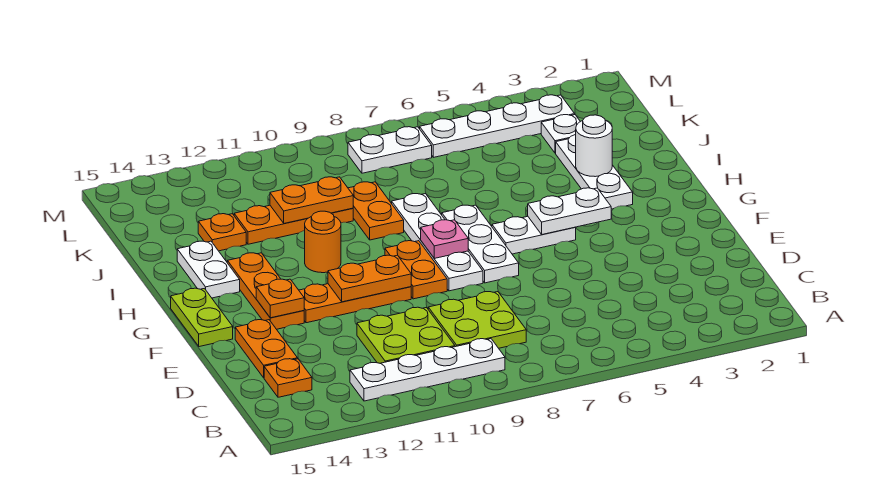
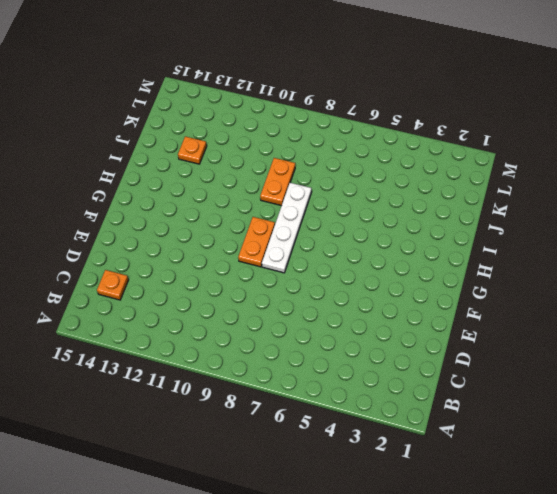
none -> white plate B9:B12 level 1
none -> lime plate C8:D9 level 1
none -> lime plate C10:D11 level 1

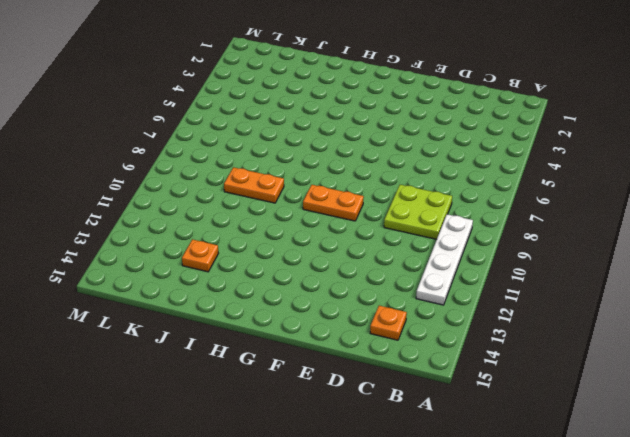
none -> lime plate C10:D11 level 1
none -> orange plate D14:E14 level 1
none -> white plate F7:H7 level 1

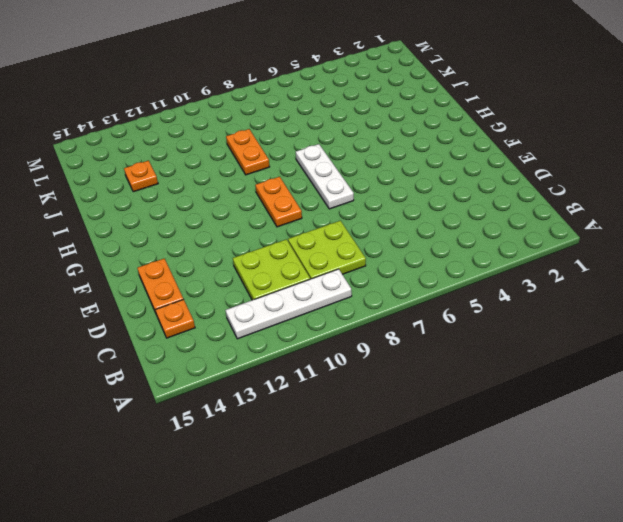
none -> white plate F8:I8 level 1
none -> orange plate F10:F12 level 1
none -> orange plate F13:H13 level 1

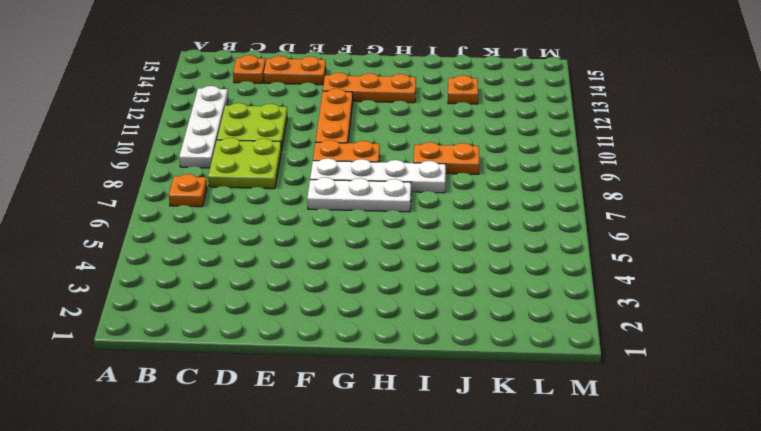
orange plate B7 level 1 -> orange plate F13 level 2
none -> lime plate F15:G15 level 1
none -> white plate G5:G6 level 1
none -> white plate H3:J3 level 1

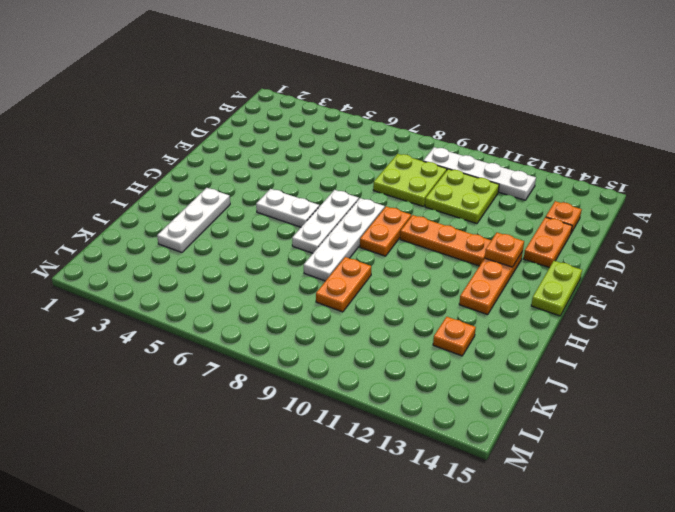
none -> orange round brick H11 level 1
none -> white plate H14:I14 level 1
none -> orange plate J10:J12 level 1

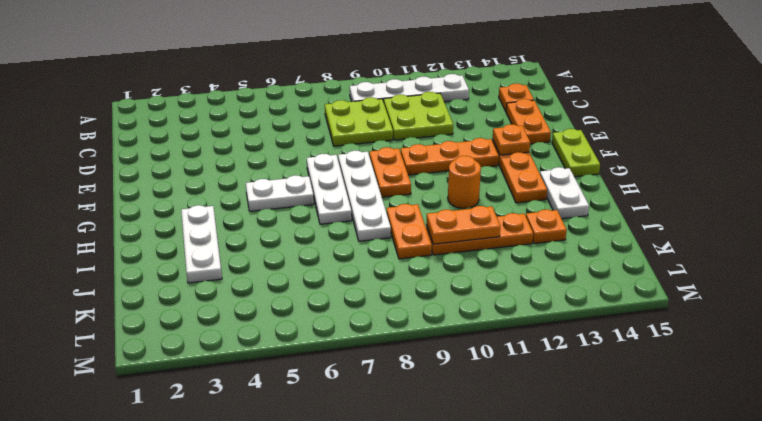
none -> white plate K3 level 1
none -> white plate L3:L6 level 1
none -> white plate L7:L8 level 1

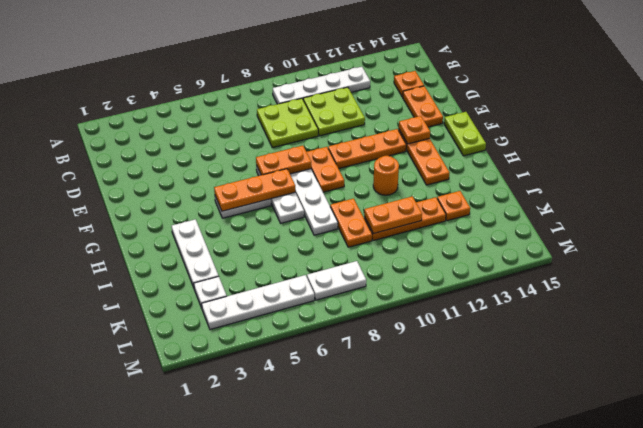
orange plate F7:F8 level 2 -> orange plate F10:F11 level 2
orange plate G5:G7 level 2 -> white plate G4:G5 level 2
none -> white plate H14:I14 level 1
none -> pink plate G8 level 2
none -> white round brick I3 level 2

